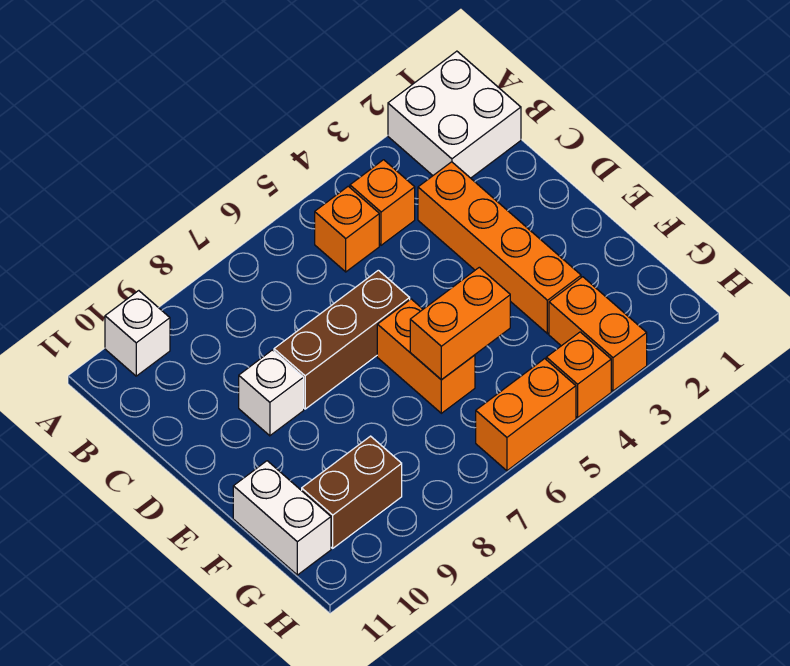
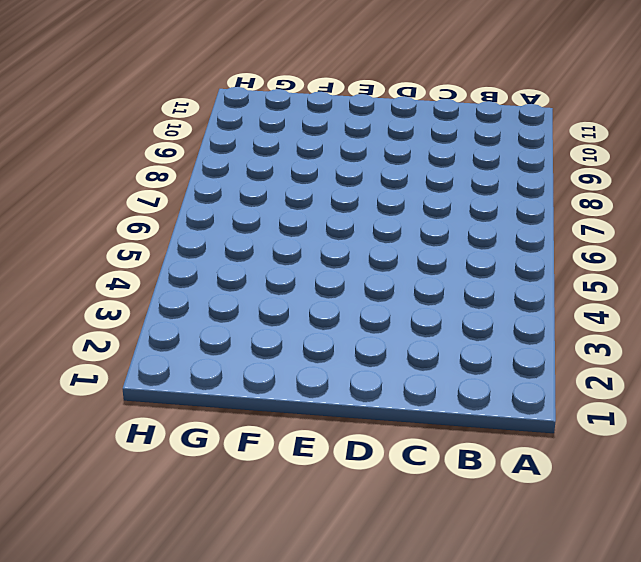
none -> white brick A1:B2 level 1
none -> white brick A10 level 1
none -> orange brick B4 level 1

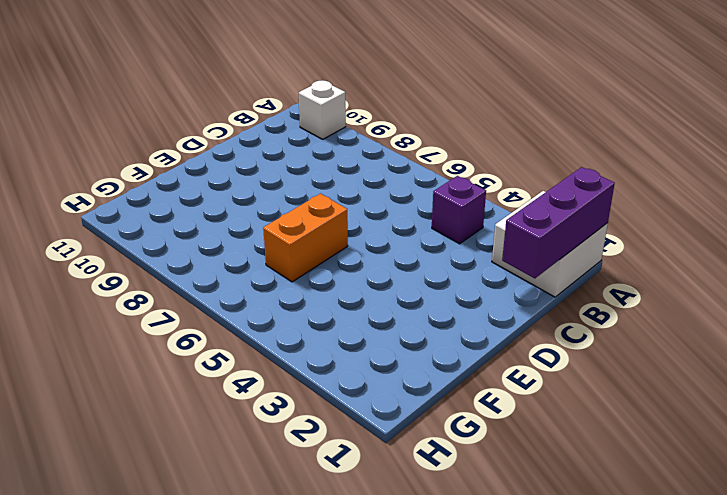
purple brick A1:C1 level 2 -> none
purple brick B4 level 1 -> orange brick B4 level 1
none -> orange brick B5 level 1
none -> orange brick C3:F3 level 1
none -> brown brick D6:D8 level 1

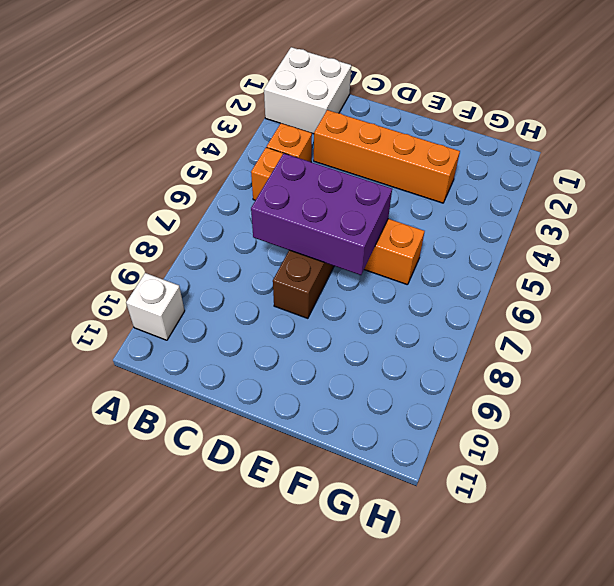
purple brick C6:E7 level 2 -> none
none -> white brick D9 level 1
none -> white brick F11:G11 level 1
none -> orange brick G3:H3 level 1

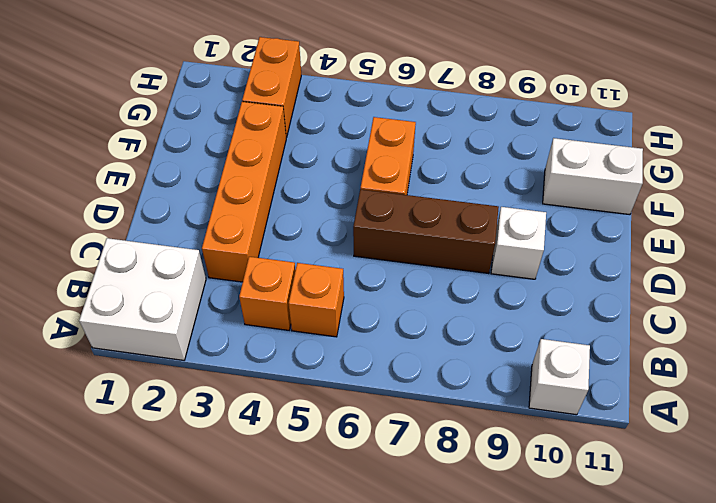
white brick F10:F11 level 1 -> white brick F11:G11 level 1
none -> brown brick G9:G10 level 1
none -> orange brick H4 level 1
none -> orange brick H5:H6 level 1

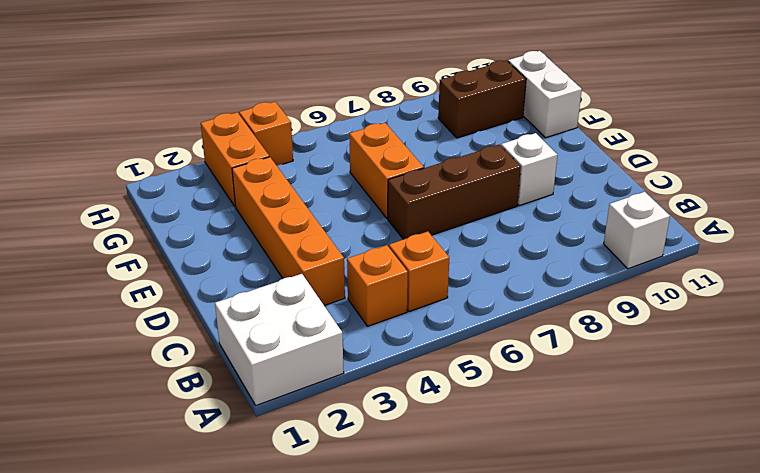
none -> orange brick H5:H6 level 1
none -> orange brick F5:F6 level 2

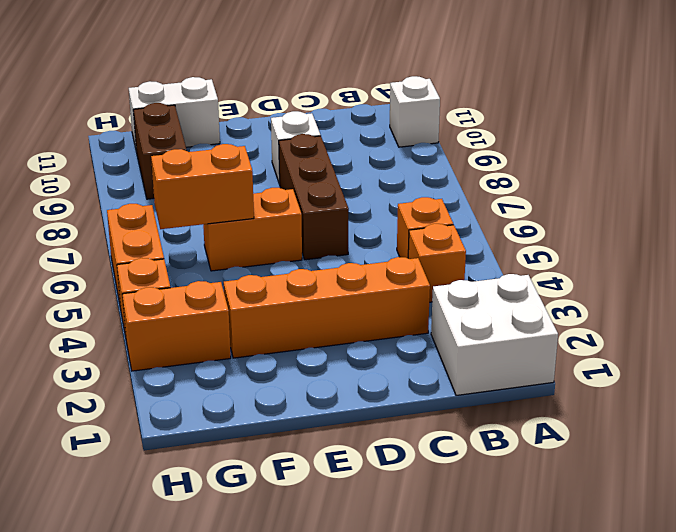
orange brick F6:G6 level 2 -> orange brick F5:F6 level 2

